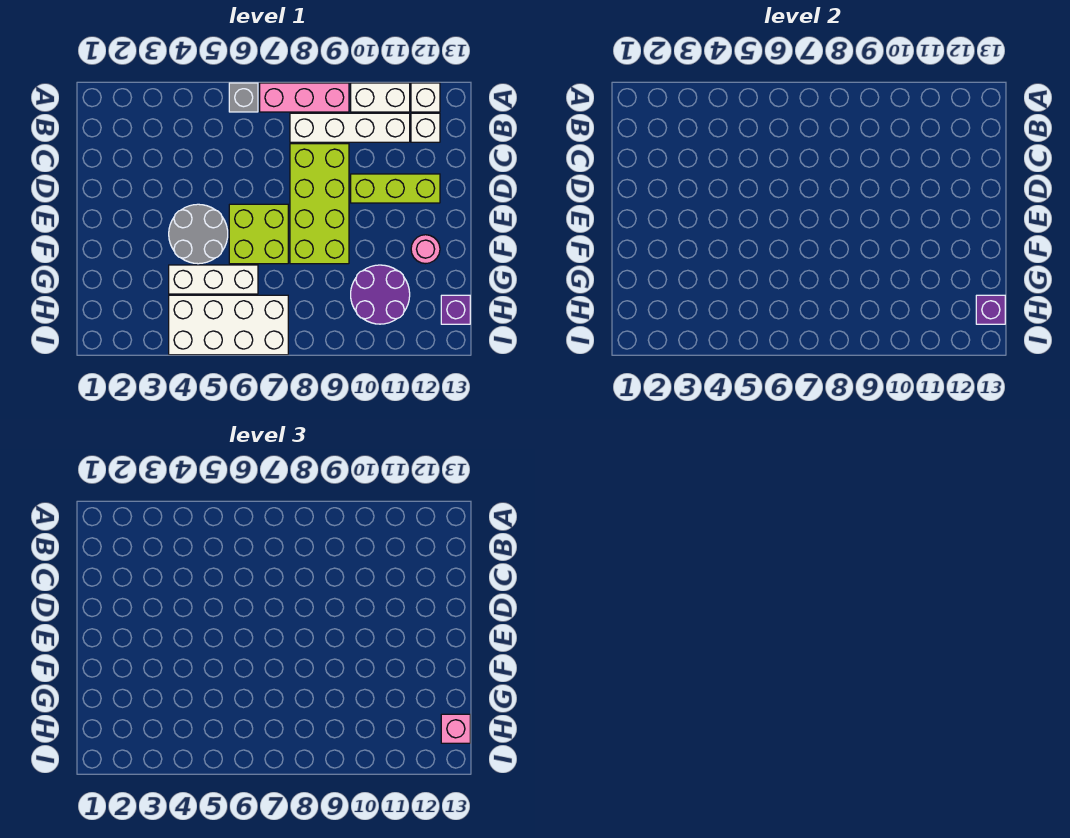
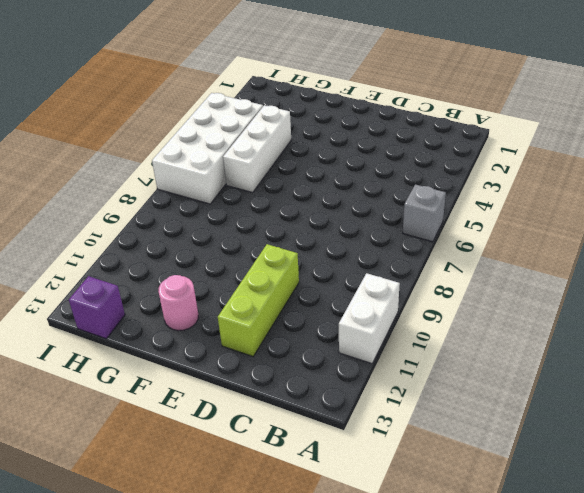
none -> pink brick A7:A9 level 1
none -> white brick A12 level 1
none -> white brick B8:B11 level 1

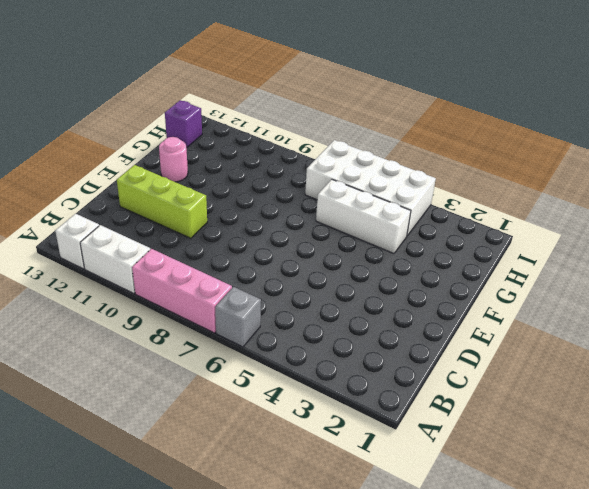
none -> white brick B8:B11 level 1
none -> white brick B12 level 1
none -> lime brick C8:F9 level 1

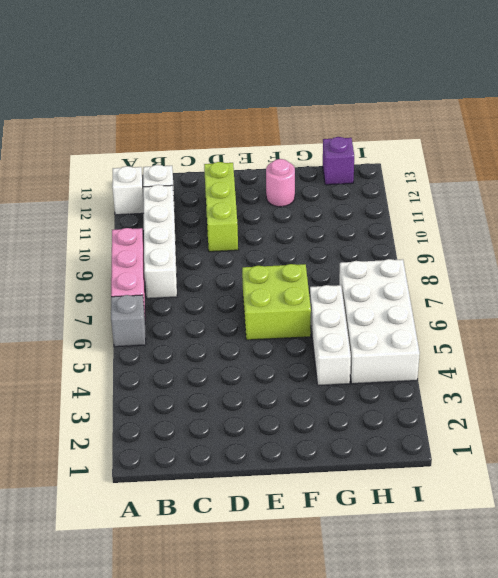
none -> white brick A10:A11 level 1
none -> lime brick C8:F9 level 1
none -> grey round brick E4:F5 level 1

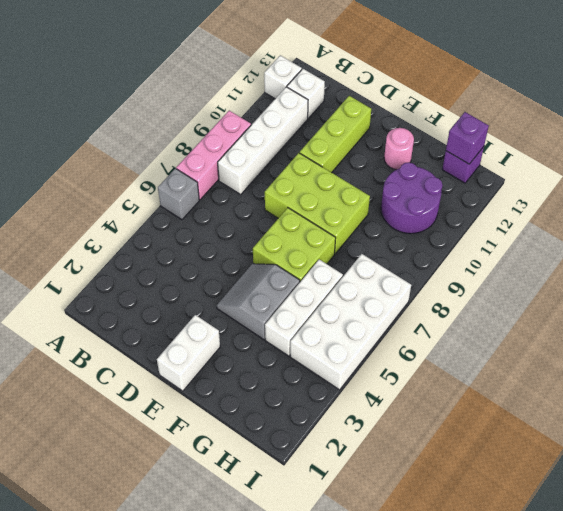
lime brick D8:F9 level 1 -> lime brick C8:F9 level 1
white brick E1:E2 level 1 -> white brick A10:A11 level 1
grey slope E4:F5 level 1 top F -> grey round brick E4:F5 level 1
none -> pink brick H13 level 3

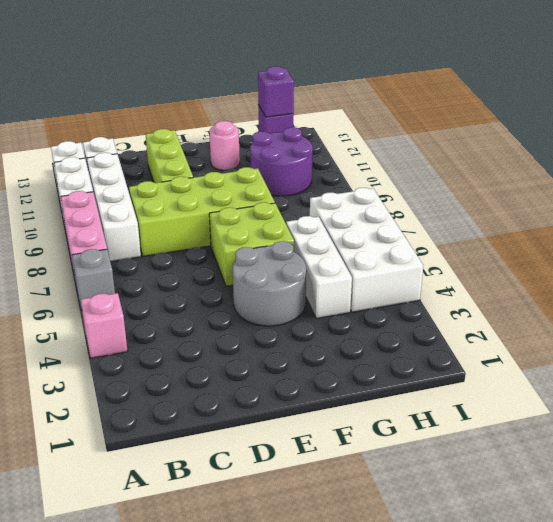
pink brick A4 level 1 -> pink brick H13 level 3

